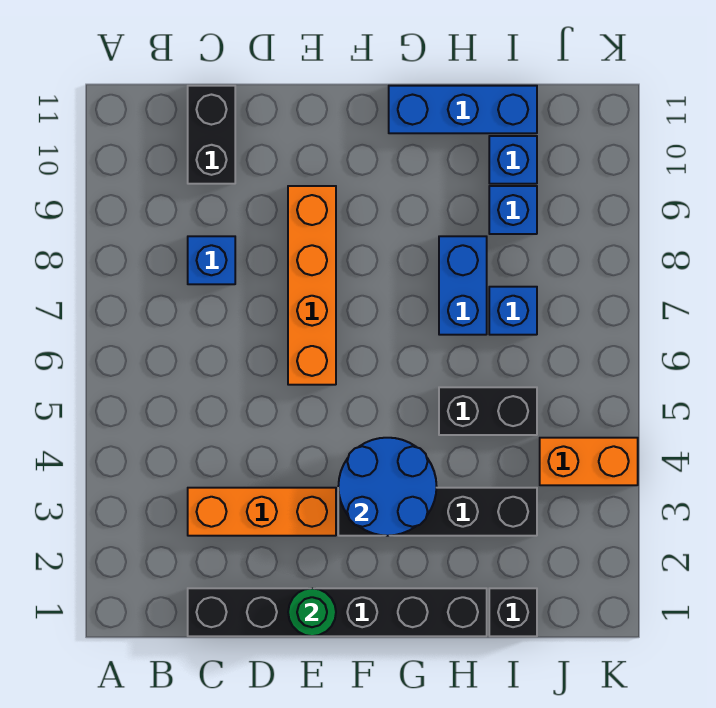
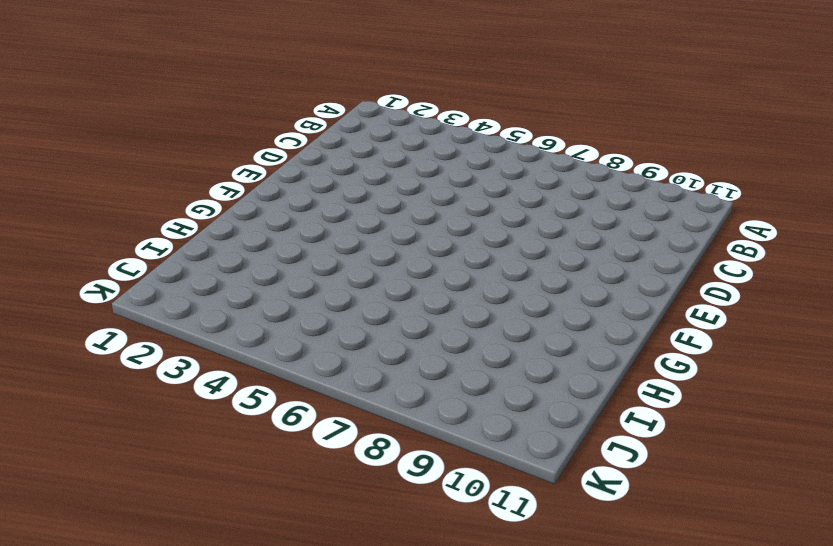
none -> black brick C1:H1 level 1
none -> orange brick C3:E3 level 1
none -> blue brick C8 level 1

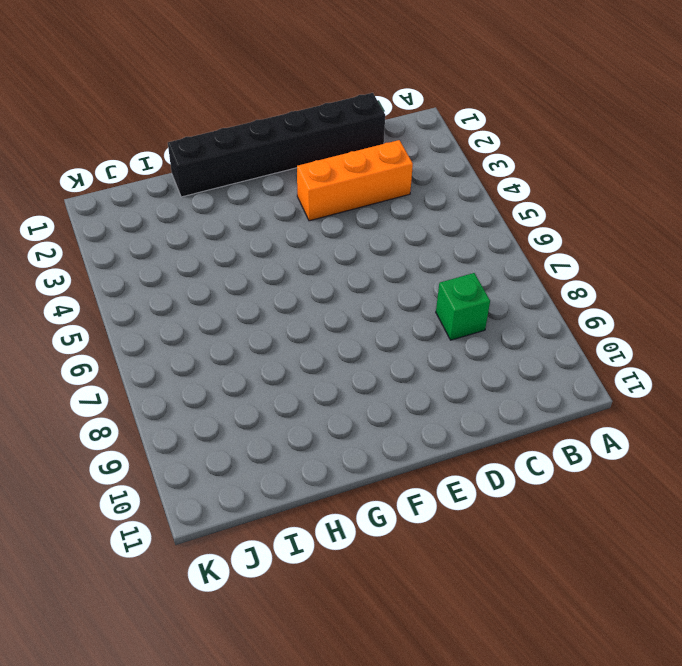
green brick C8 level 1 -> blue brick C8 level 1
none -> black brick C10:C11 level 1
none -> orange brick E6:E9 level 1
none -> black brick F3:I3 level 1

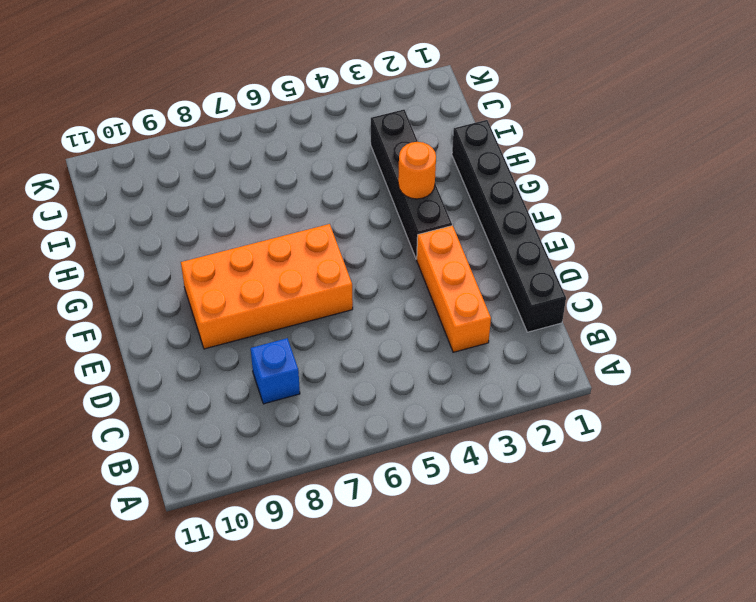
orange brick E6:F9 level 1 -> orange brick E6:E9 level 1
orange round brick G3 level 2 -> blue round brick F3:G4 level 2
none -> black brick C10:C11 level 1
none -> blue brick G11:I11 level 1
none -> black brick H5:I5 level 1

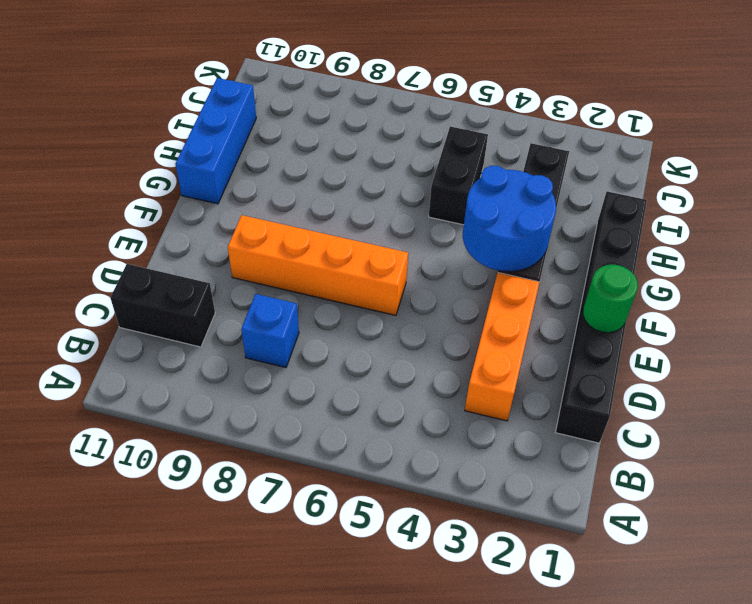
none -> blue brick H7:H8 level 1
none -> black brick I1 level 1
none -> blue brick I7 level 1

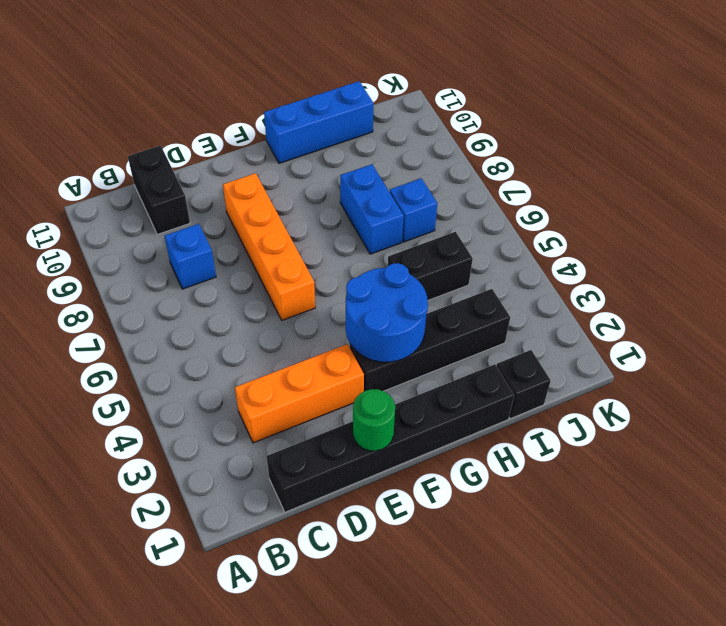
none -> blue brick I9 level 1
none -> blue brick I10 level 1
none -> orange brick J4:K4 level 1

